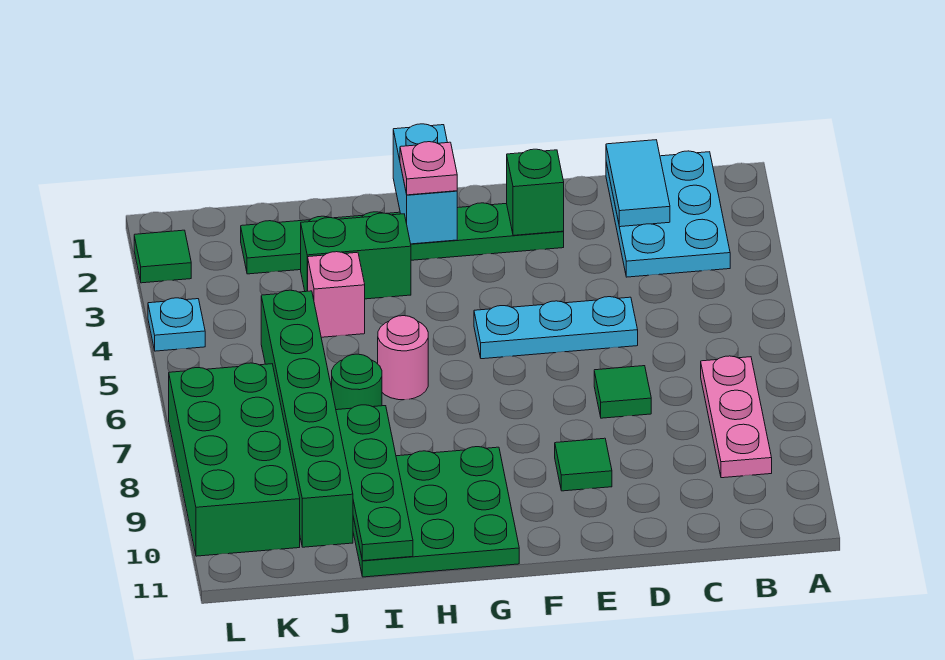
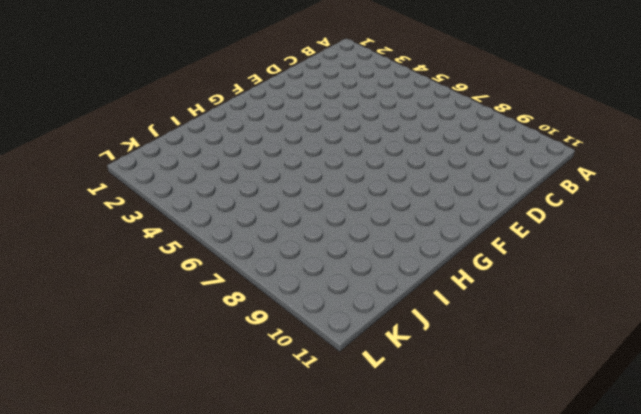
none -> cyan plate B1:C3 level 1
none -> pink plate B7:B9 level 1
none -> cyan plate D5:F5 level 1

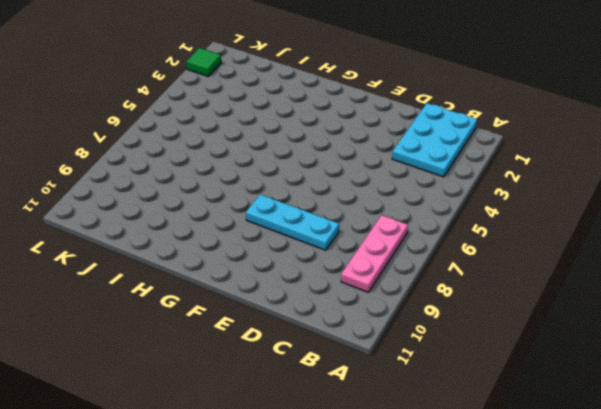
cyan plate D8:F8 level 1 -> cyan plate D5:F5 level 1
none -> green tile D7 level 1
none -> green plate E2:J2 level 1
none -> green tile E9 level 1

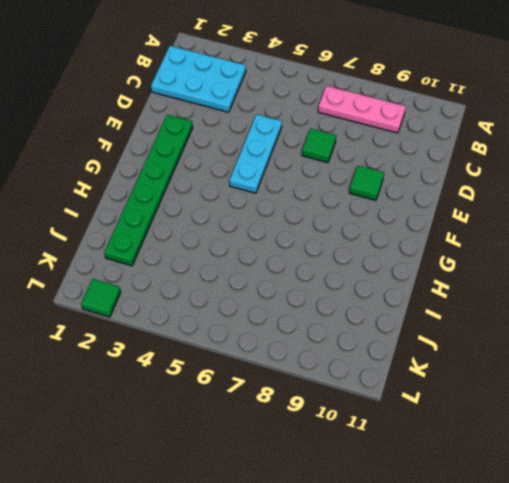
none -> green plate G9:I11 level 1
none -> green brick H3:I3 level 1
none -> pink round brick H6 level 1

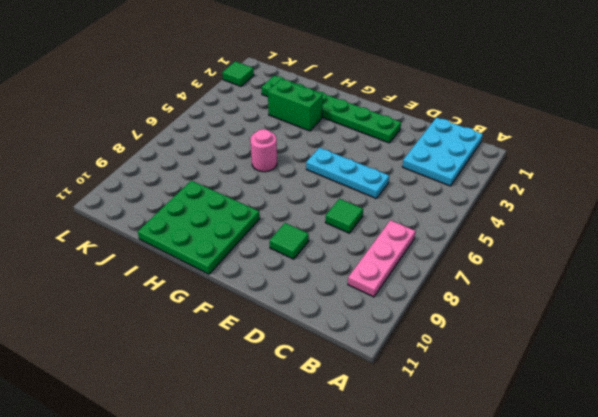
none -> pink brick I4 level 1
none -> green round brick I7 level 1
none -> green brick J5:J10 level 1

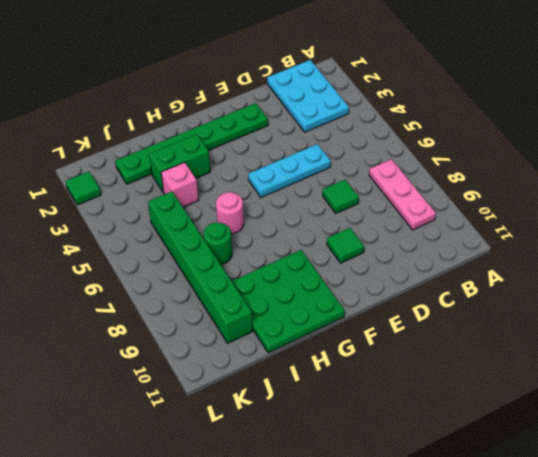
none -> green brick K7:L10 level 1
none -> cyan plate L4 level 1
none -> cyan tile C1:C2 level 2

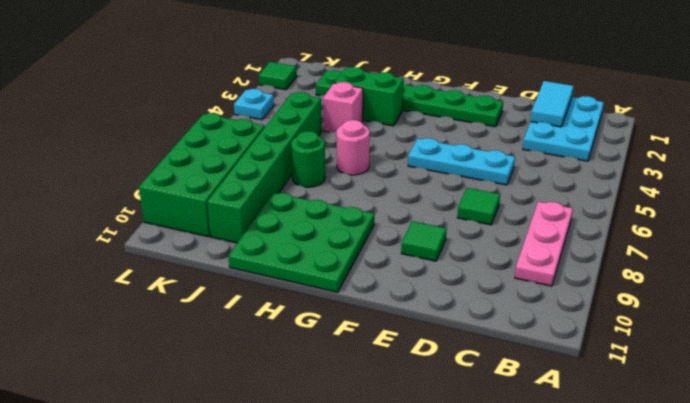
none -> green brick E2 level 2
none -> cyan brick G1:G2 level 2
none -> green plate I8:I11 level 2

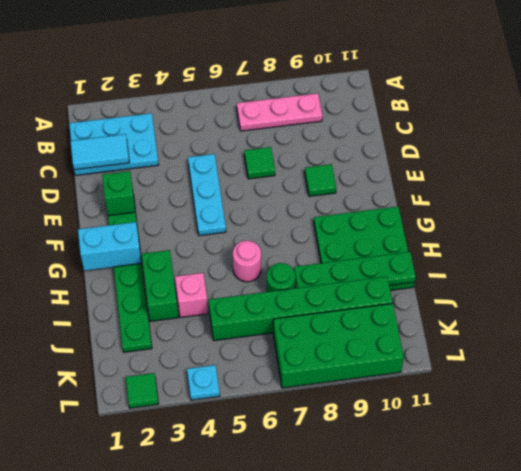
none -> pink plate G2 level 3

